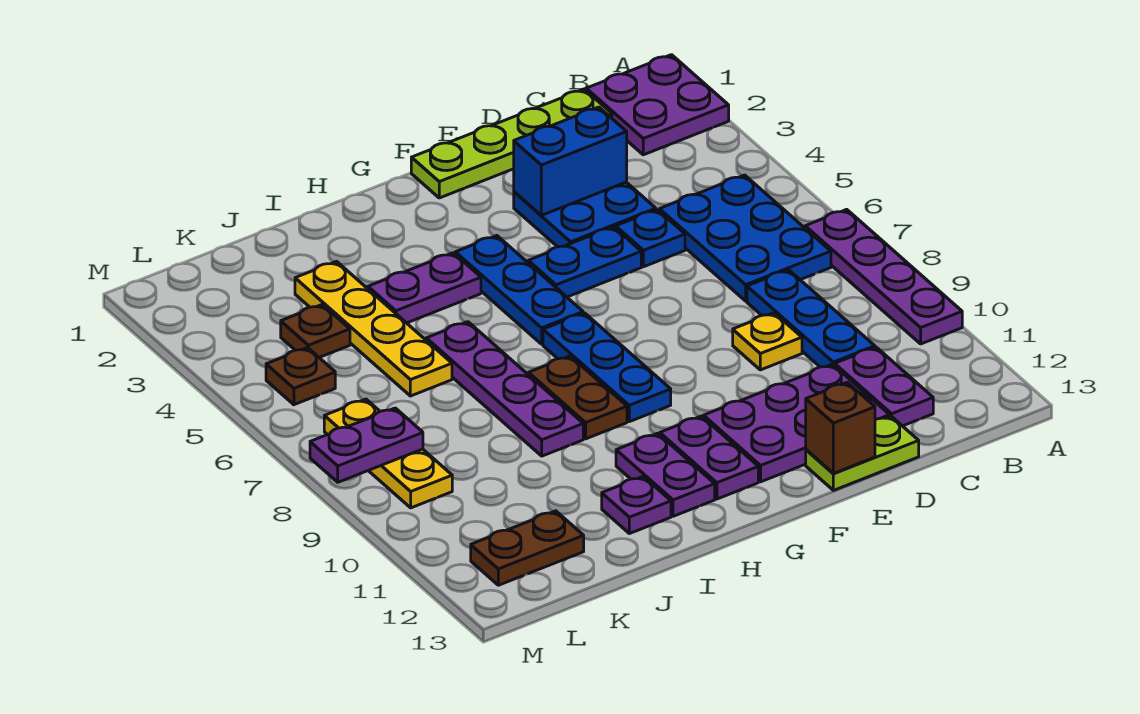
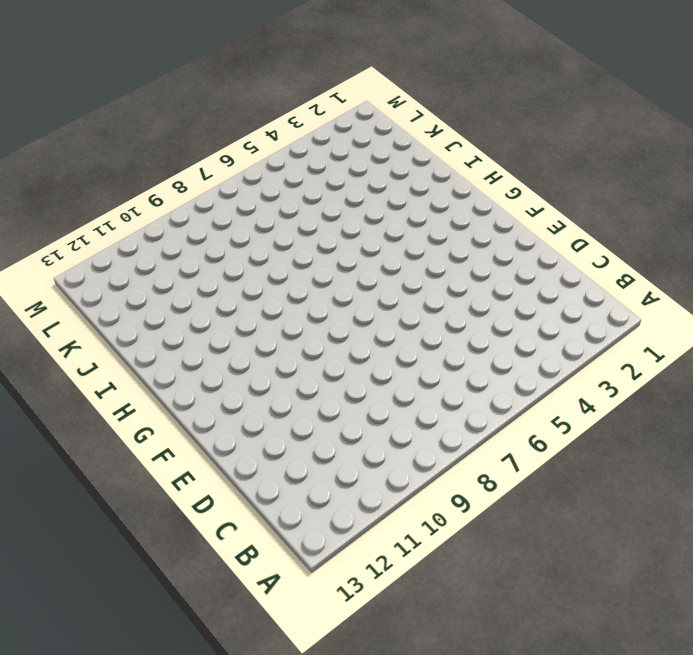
none -> purple plate A1:B2 level 1
none -> purple plate A7:A10 level 1
none -> blue plate B5:C7 level 1

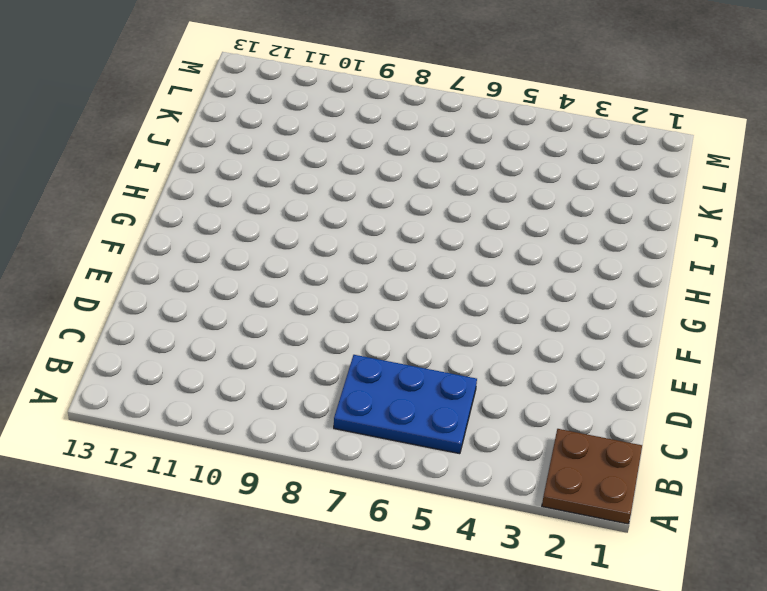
brown plate A1:B2 level 1 -> purple plate A1:B2 level 1
none -> purple plate A7:A10 level 1
none -> lime plate C1:F1 level 1
none -> blue plate C8:C10 level 1

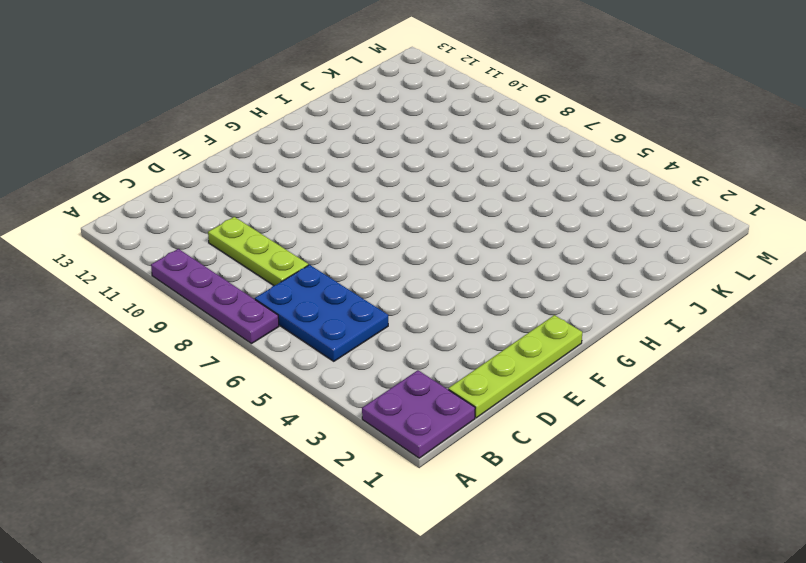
lime plate C8:C10 level 1 -> blue plate C8:C10 level 1
none -> purple plate C11:C12 level 1
none -> blue plate D3:E4 level 1
none -> blue plate D5 level 1

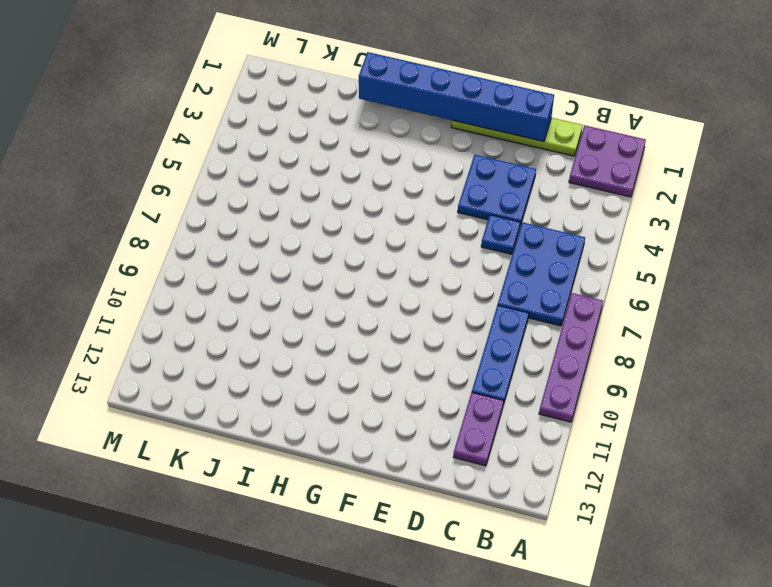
blue brick D1:I1 level 2 -> none
none -> yellow plate D9 level 1
none -> purple plate D11:F12 level 1
none -> lime plate D13:E13 level 1

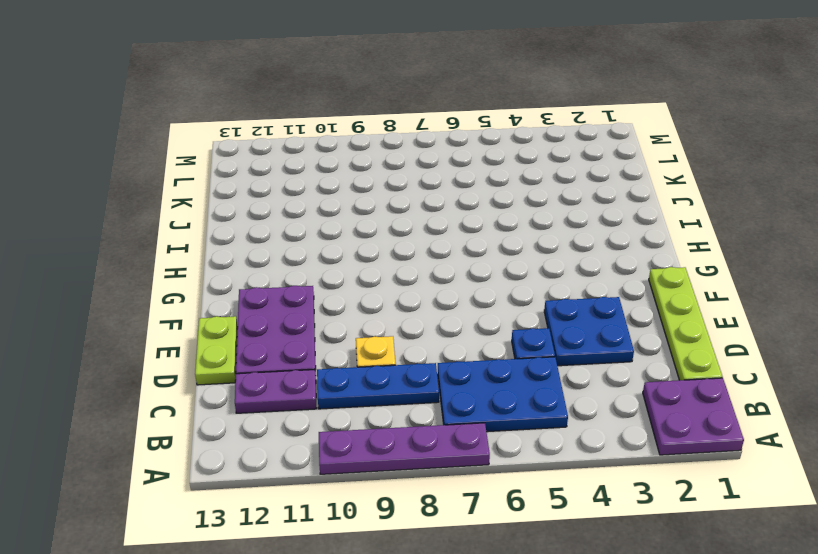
none -> blue plate E5:F5 level 1
none -> blue plate G4:G6 level 1
none -> blue plate G7:G9 level 1

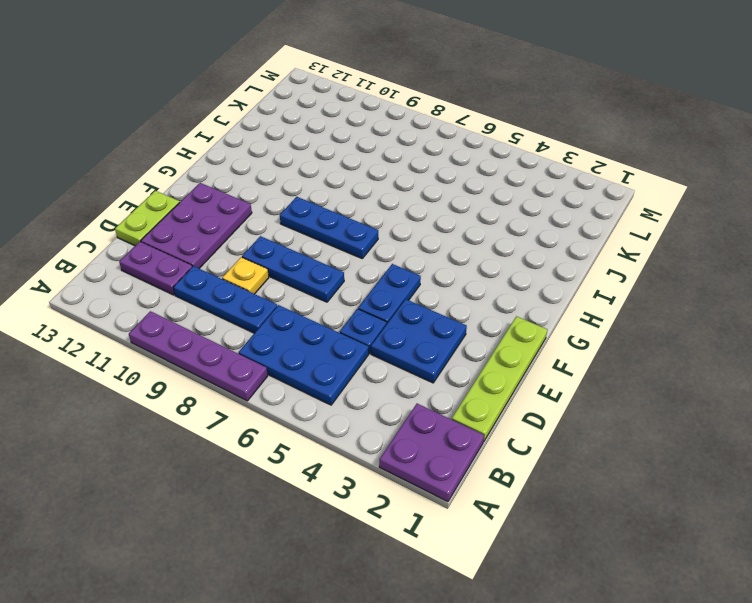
blue plate E7:E9 level 1 -> blue plate G4:G6 level 1
none -> purple plate G11:G12 level 1
none -> purple plate H4:I4 level 1
none -> brown plate H8:H9 level 1

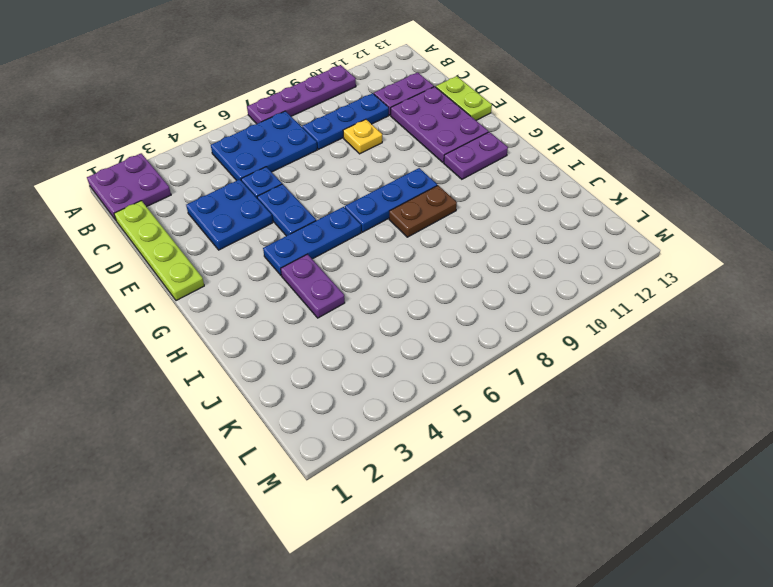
none -> purple plate H11:H12 level 1
none -> purple plate I6:I9 level 1
none -> purple plate I12 level 1

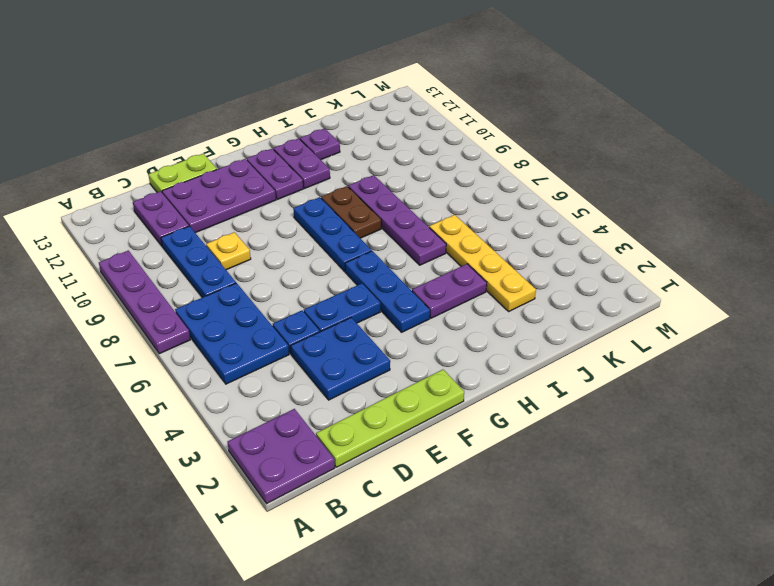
none -> brown plate K4 level 1
none -> brown plate K12:L12 level 1
none -> brown plate L5 level 1

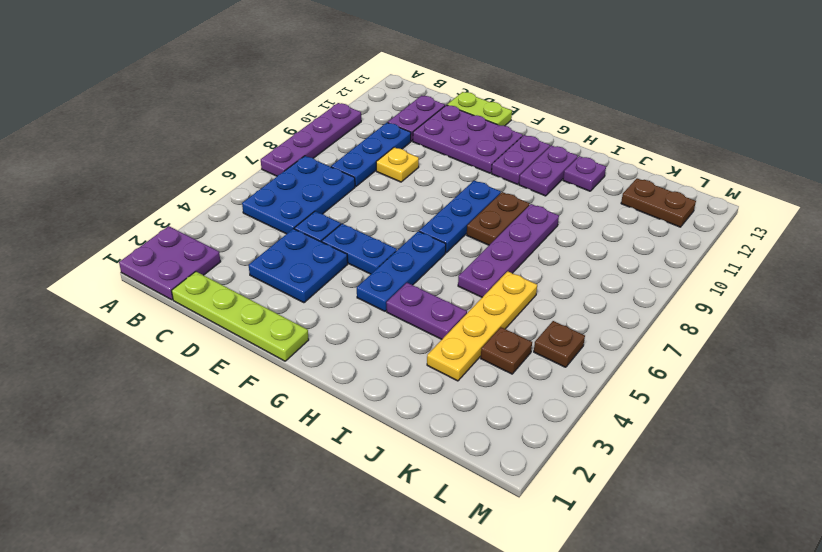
none -> yellow plate L7:L9 level 1
none -> blue brick D3:E3 level 2
none -> brown brick E13 level 2

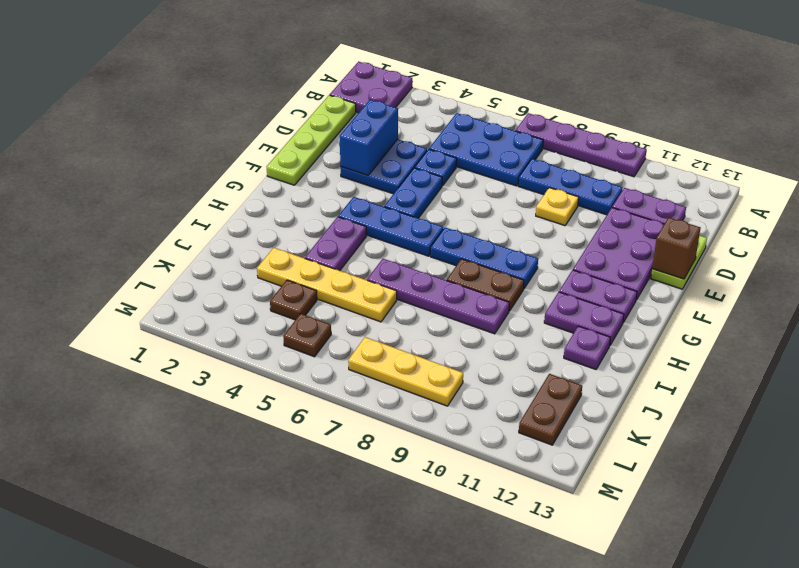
none -> purple plate L8:M8 level 2

